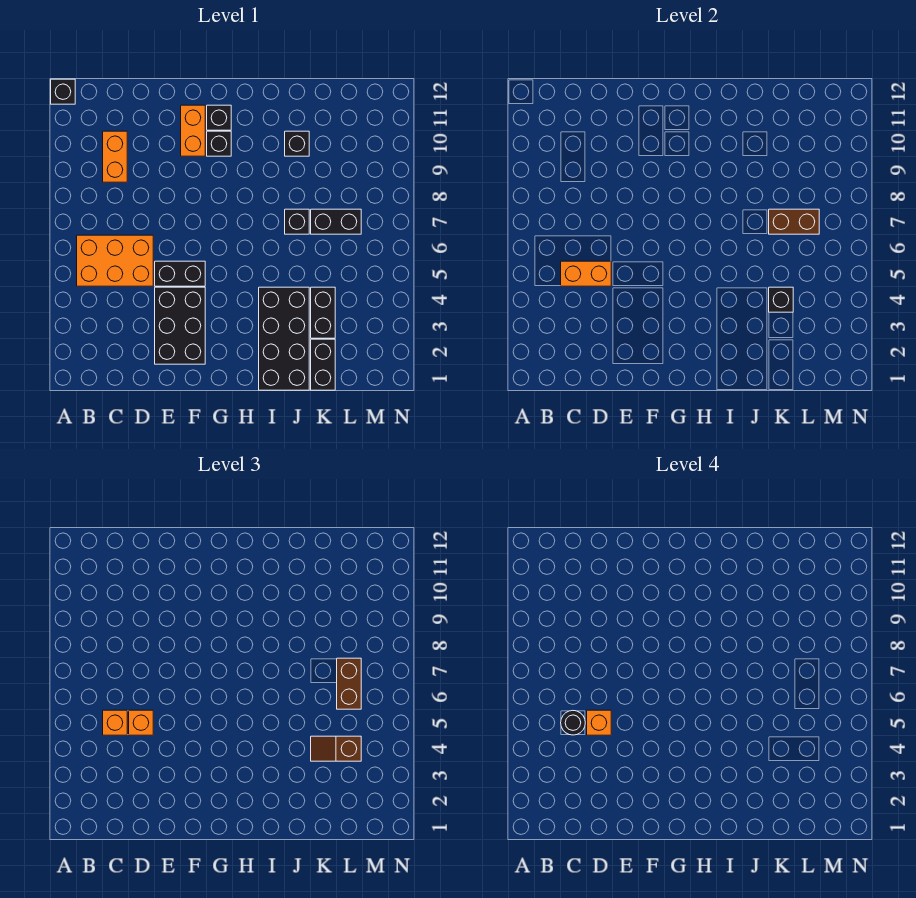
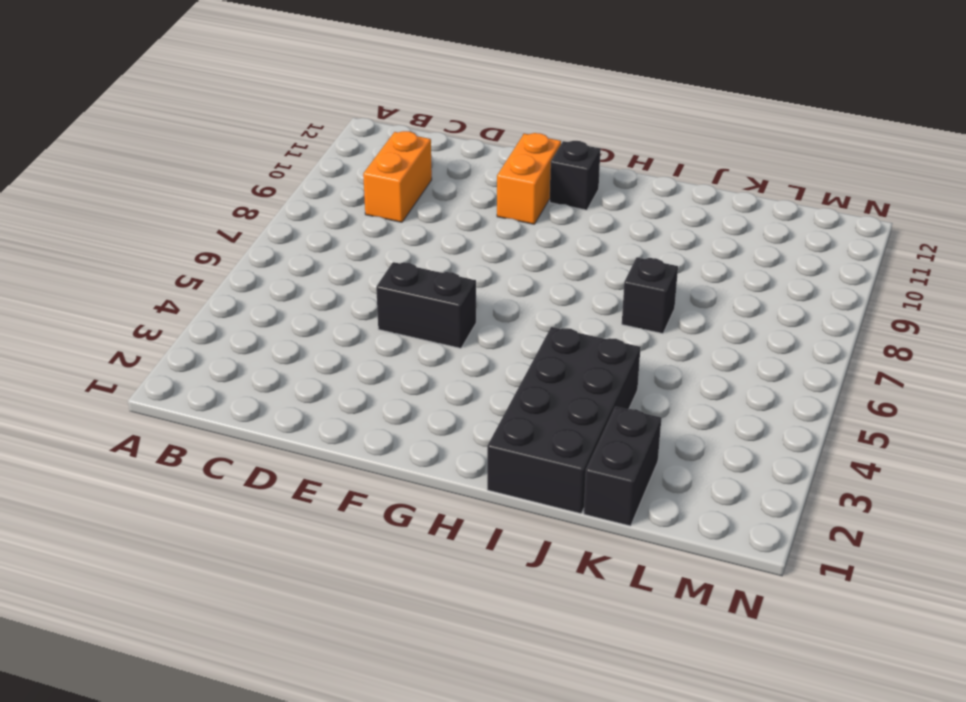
none -> black brick A12 level 1
none -> orange brick B5:D6 level 1
none -> black brick E2:F4 level 1

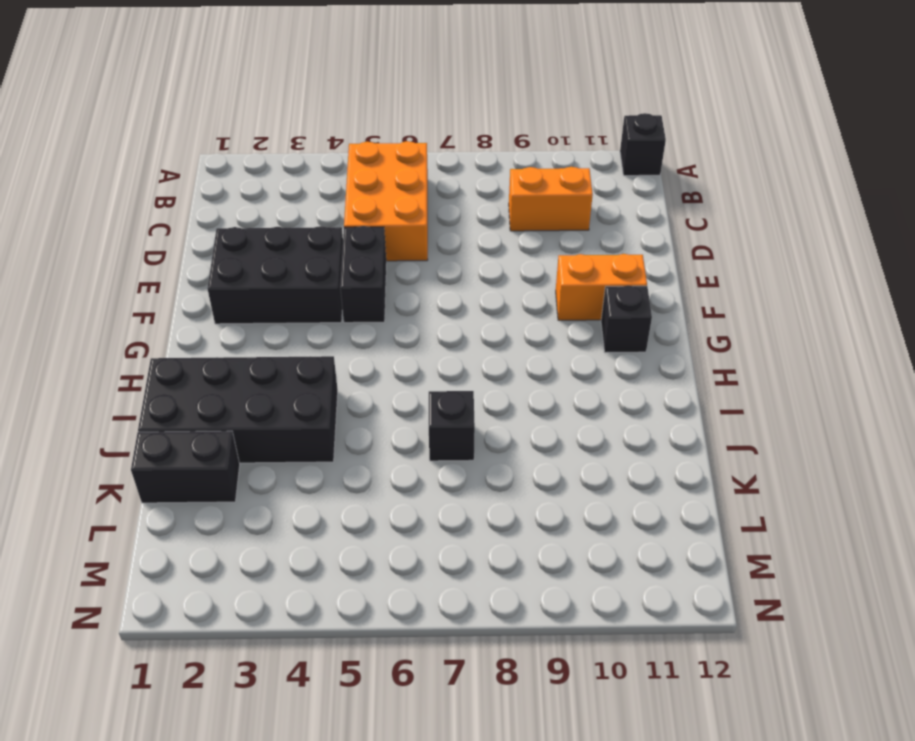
none -> black brick G10 level 1
none -> black brick J10 level 1
none -> black brick K3:K4 level 1

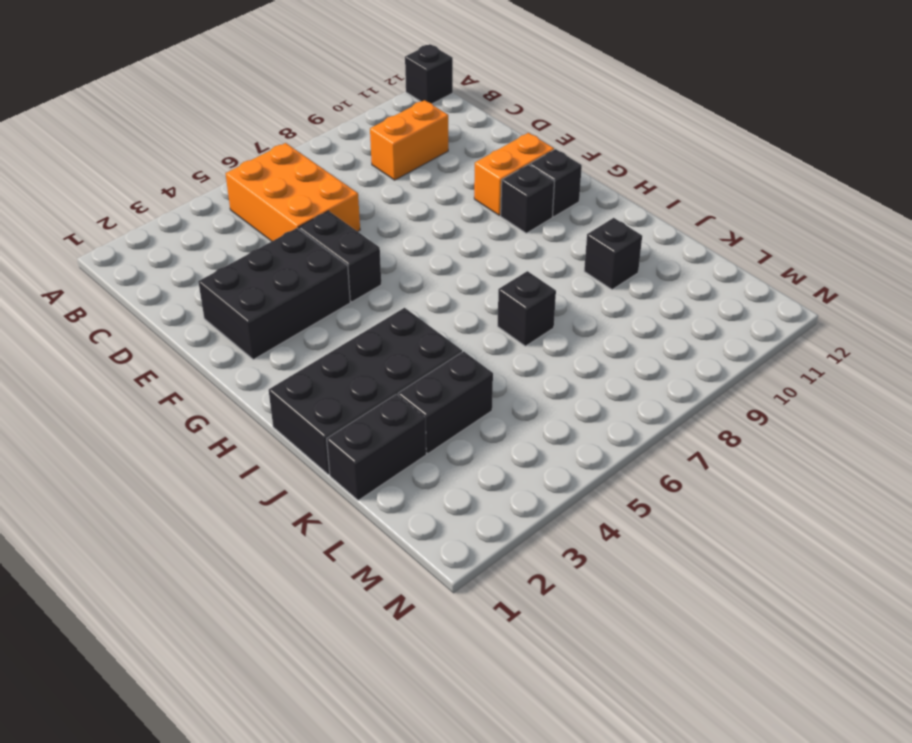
none -> black brick K7:L7 level 1
none -> orange brick C5:D5 level 2
none -> black brick K4 level 2

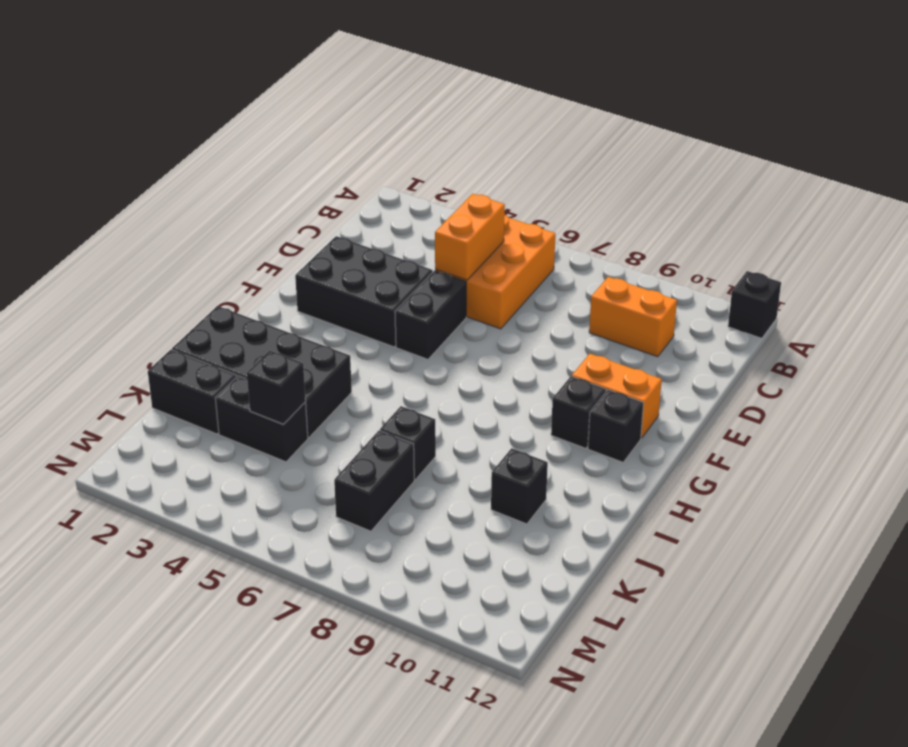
none -> brown brick K7:L7 level 2
none -> orange brick C5 level 3
none -> orange brick D5 level 3

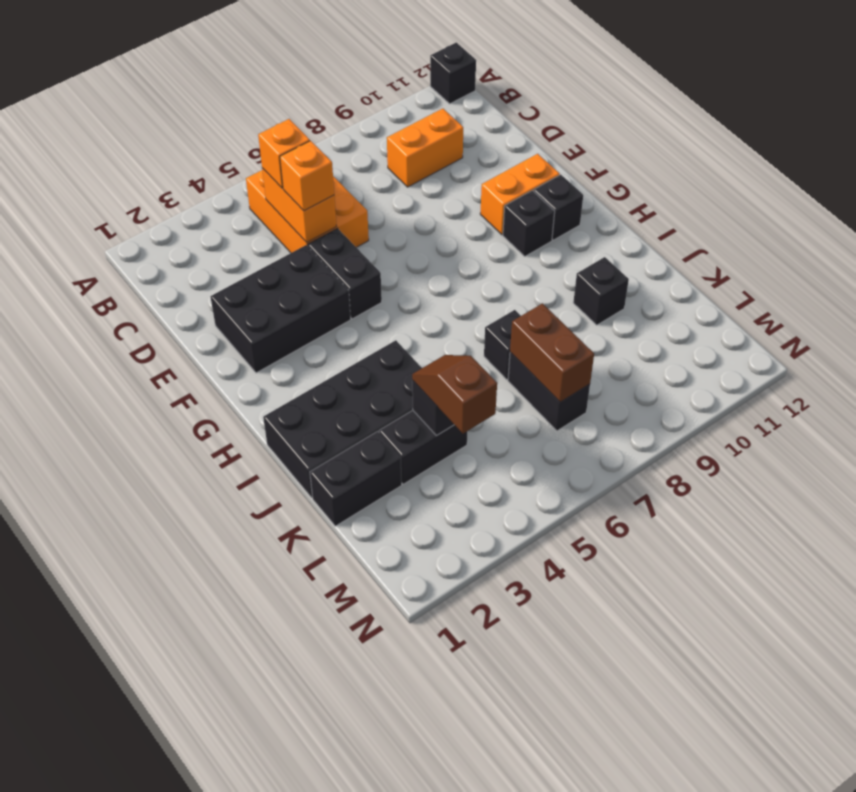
none -> brown brick L6:L7 level 3
none -> black round brick C5 level 4
none -> orange brick D5 level 4

